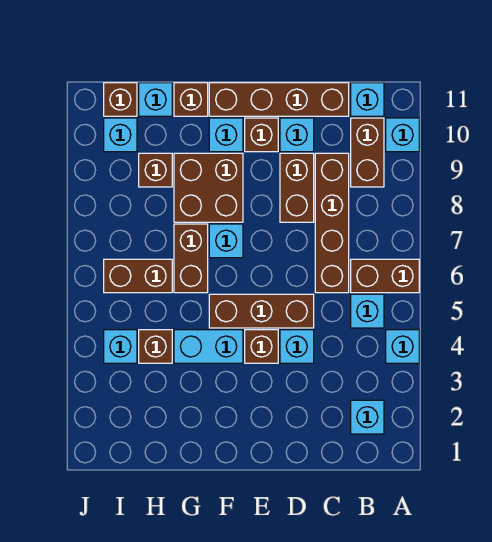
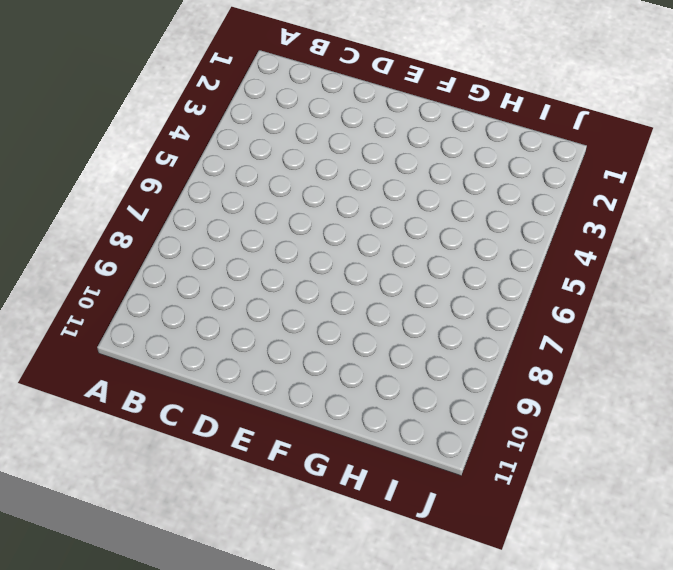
none -> cyan brick A4 level 1
none -> brown brick A6:B6 level 1
none -> cyan brick A10 level 1

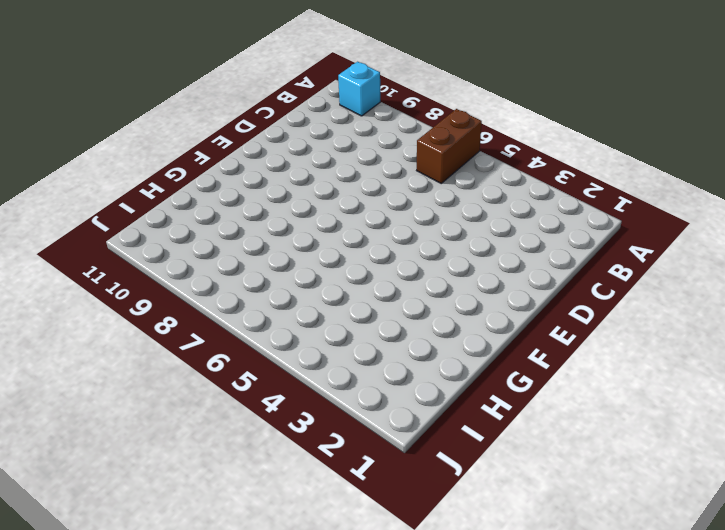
none -> cyan brick A4 level 1
none -> cyan brick B2 level 1
none -> cyan brick B5 level 1

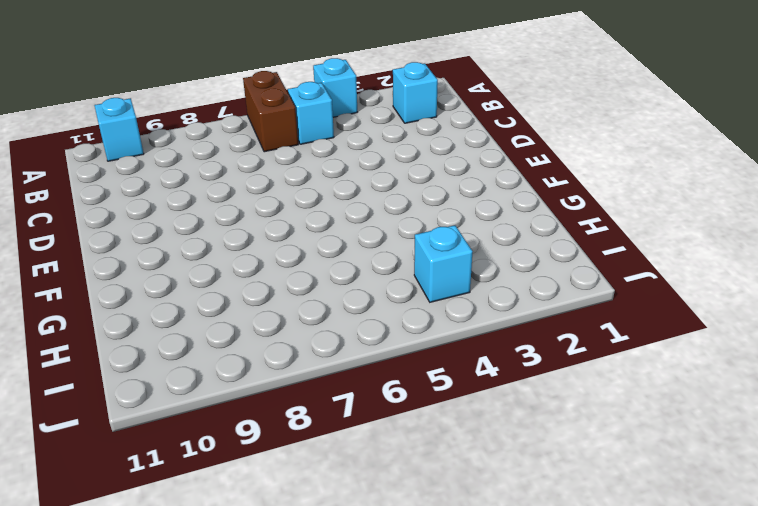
none -> brown brick B9:B10 level 1
none -> cyan brick B11 level 1
none -> brown brick C6:C9 level 1

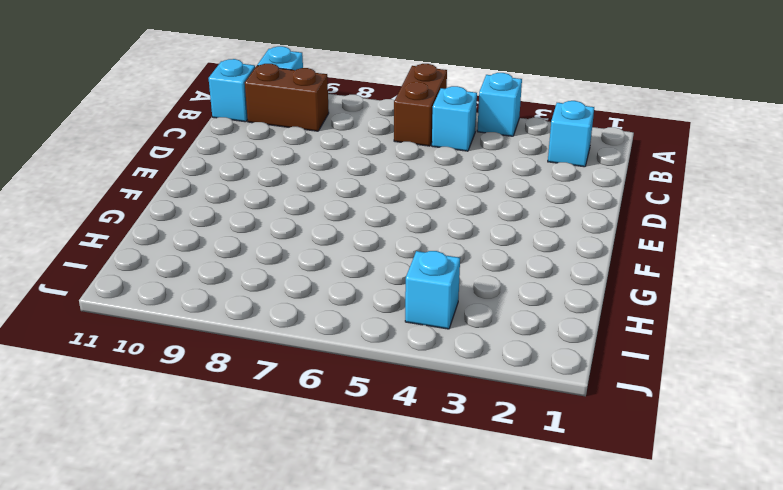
none -> brown brick C6:C9 level 1
none -> brown brick C11:F11 level 1
none -> cyan brick D4 level 1

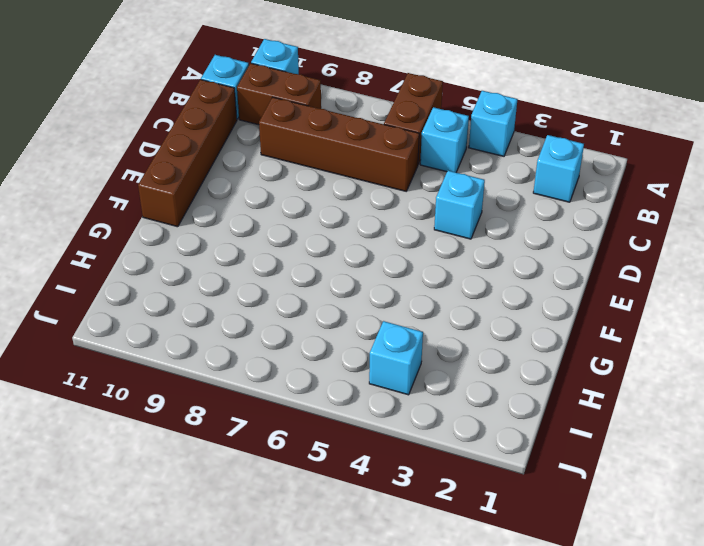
none -> brown brick D5:F5 level 1
none -> brown brick D8:D9 level 1
none -> cyan brick D10 level 1

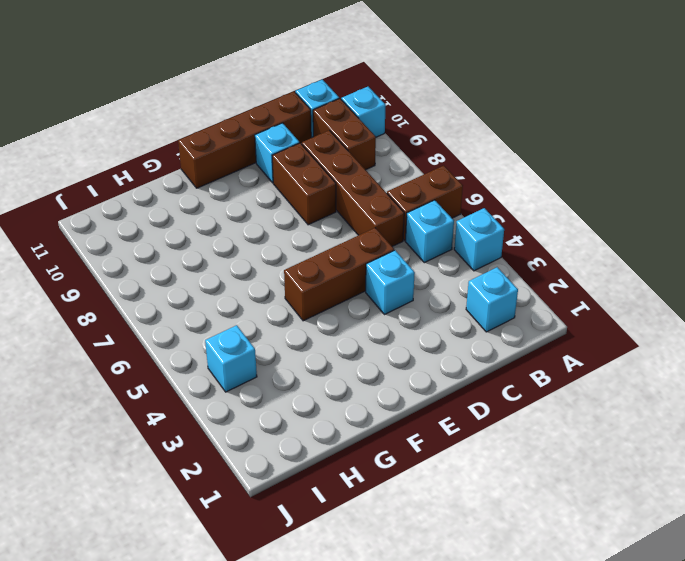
none -> brown brick E4 level 1
none -> brown brick E10 level 1
none -> cyan brick F4:G4 level 1

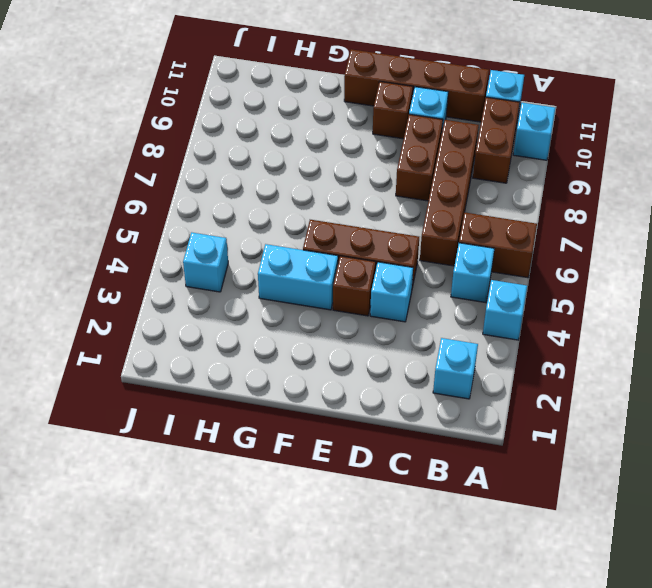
none -> cyan brick F7 level 1
none -> brown brick F8:G9 level 1
none -> cyan brick F10 level 1

